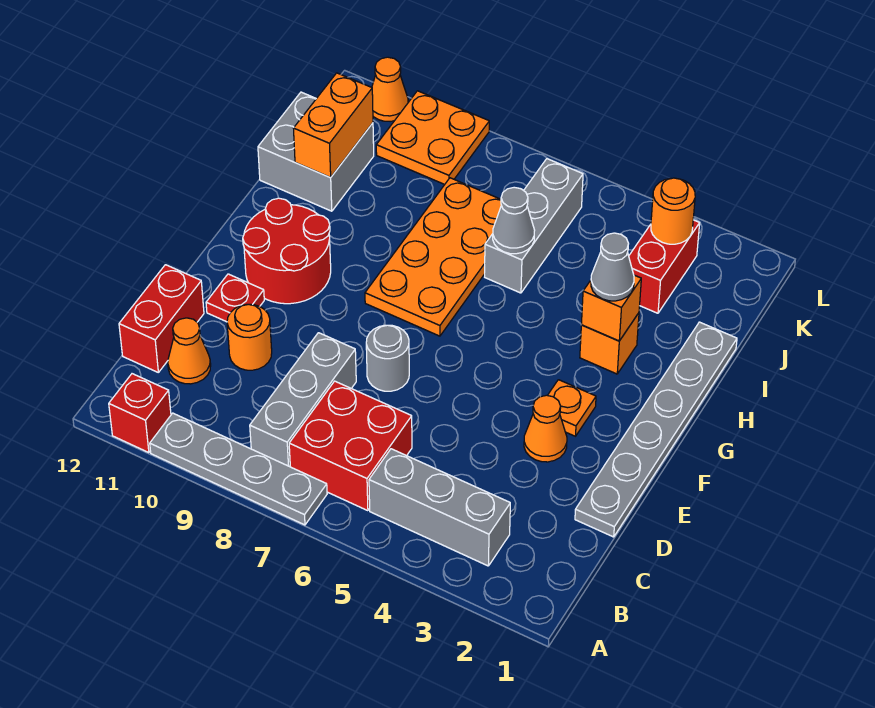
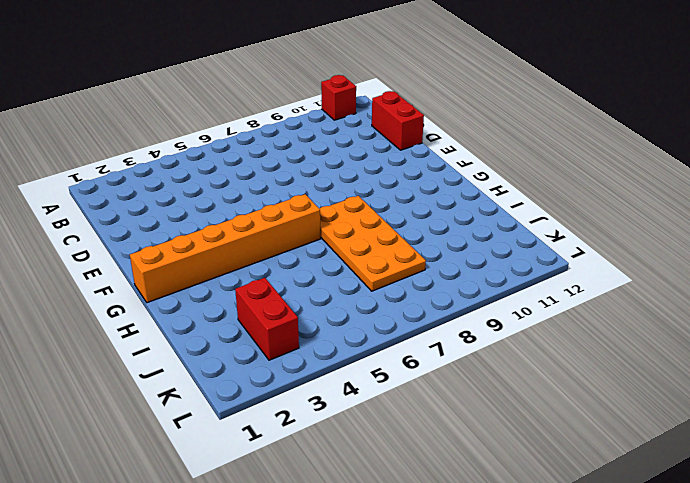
orange brick G1:G6 level 1 -> grey plate D1:I1 level 1
none -> grey plate A7:A10 level 1
none -> grey brick B3:B5 level 1
none -> red brick B6:C7 level 1

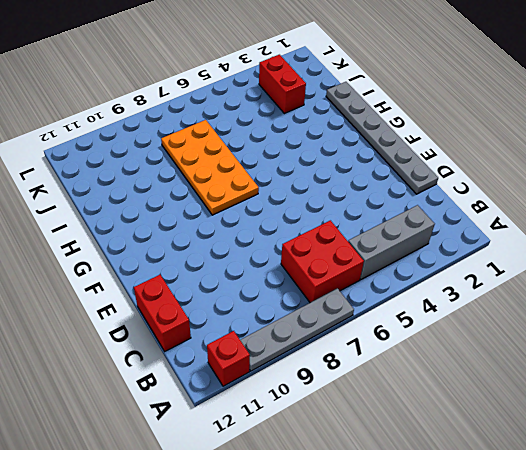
none -> grey brick B8:D8 level 1
none -> orange cone C11 level 1
none -> orange round brick D10 level 1

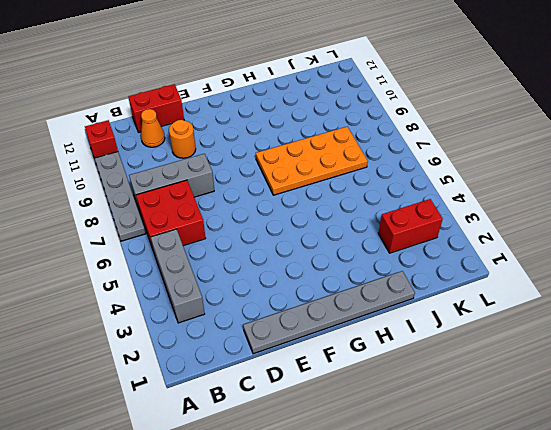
none -> orange cone E3 level 1
none -> grey round brick E7 level 1
none -> red plate E11 level 1

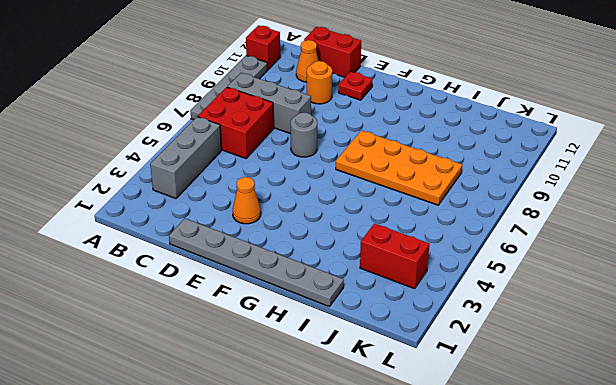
none -> orange plate F3 level 1
none -> red round brick F10:G11 level 1
none -> orange brick H3 level 1

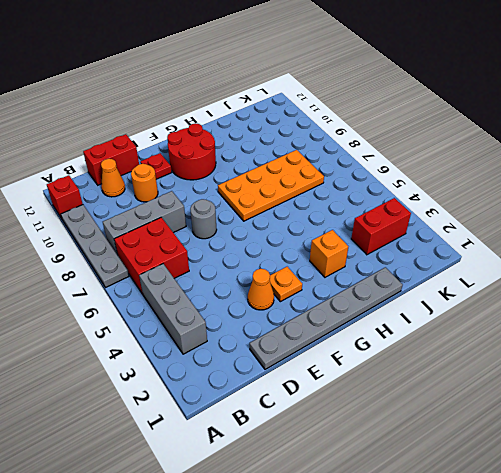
none -> grey brick I6:K6 level 1
none -> grey brick I11:J12 level 1
none -> orange plate K9:L10 level 1

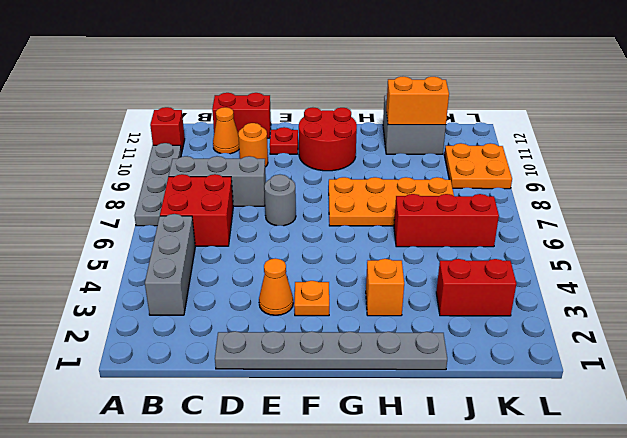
red brick I6:K6 level 1 -> grey brick I6:K6 level 1
none -> orange cone L11 level 1
none -> orange brick H3 level 2
none -> grey cone I6 level 2

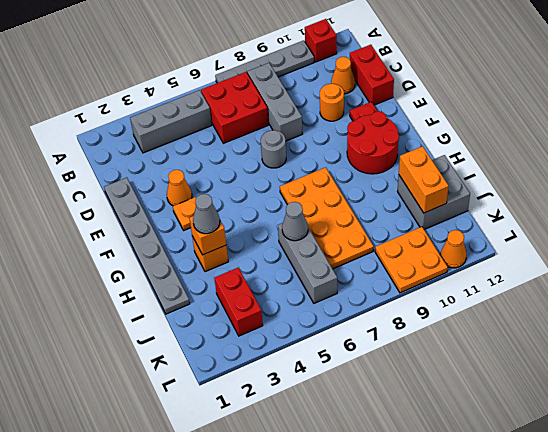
none -> orange round brick K3 level 2

